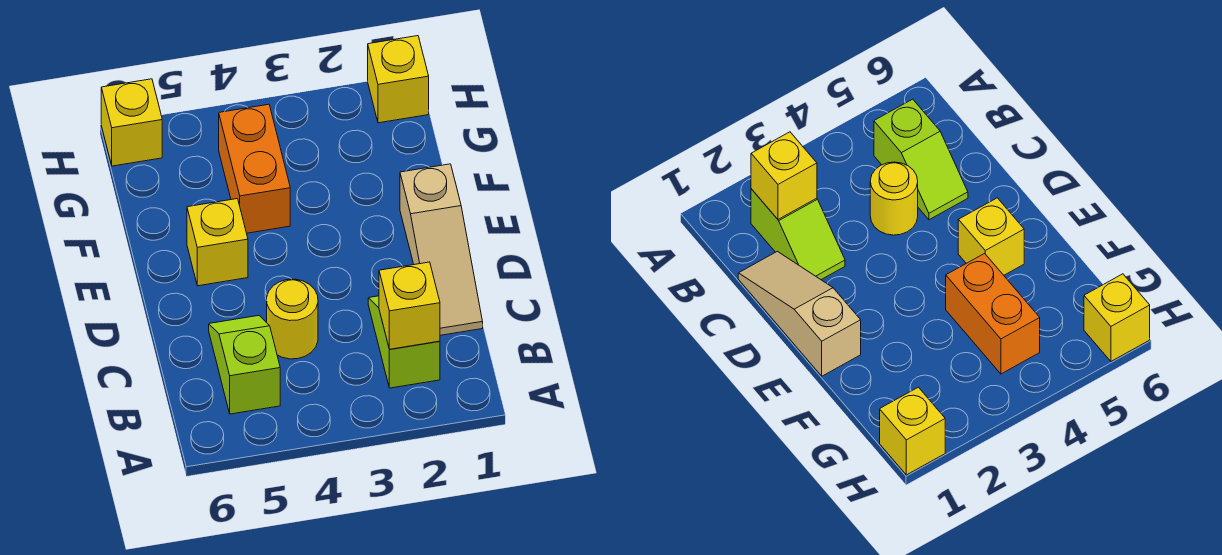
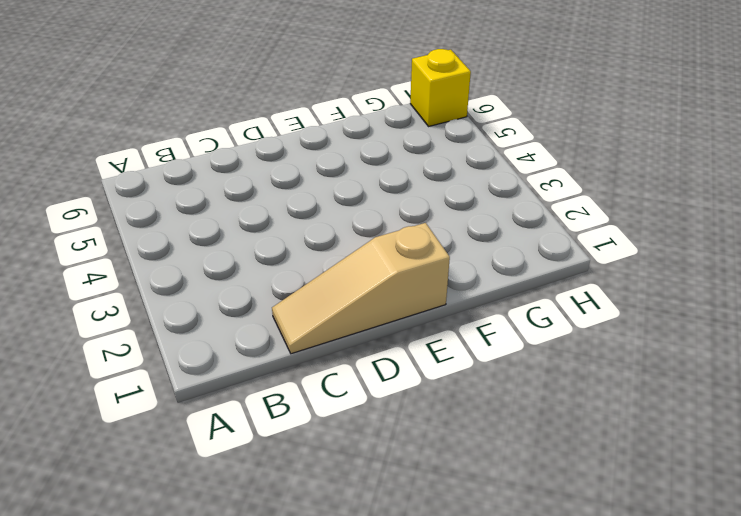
none -> lime slope B2:C2 level 1 top B
none -> lime slope B5:C5 level 1 top B

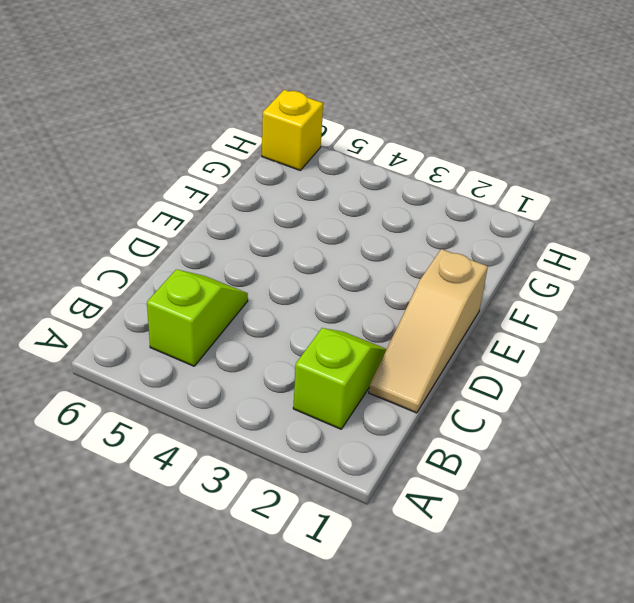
none -> yellow round brick C4 level 1
none -> yellow brick E5 level 1

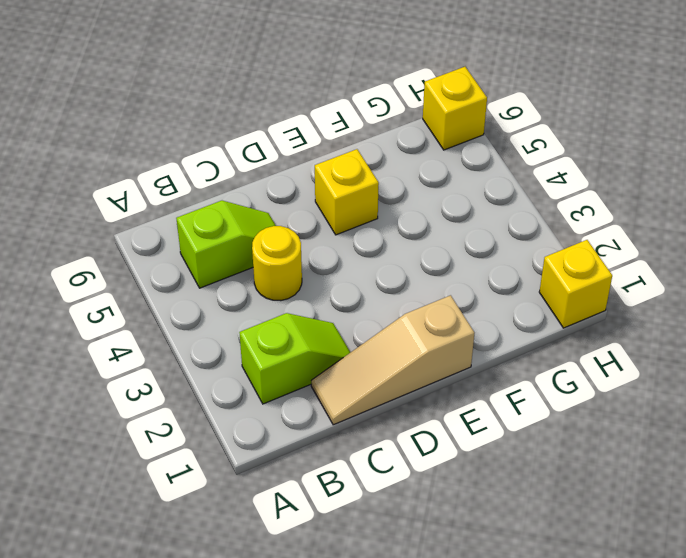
none -> orange brick F4:G4 level 1
none -> yellow brick B2 level 2

